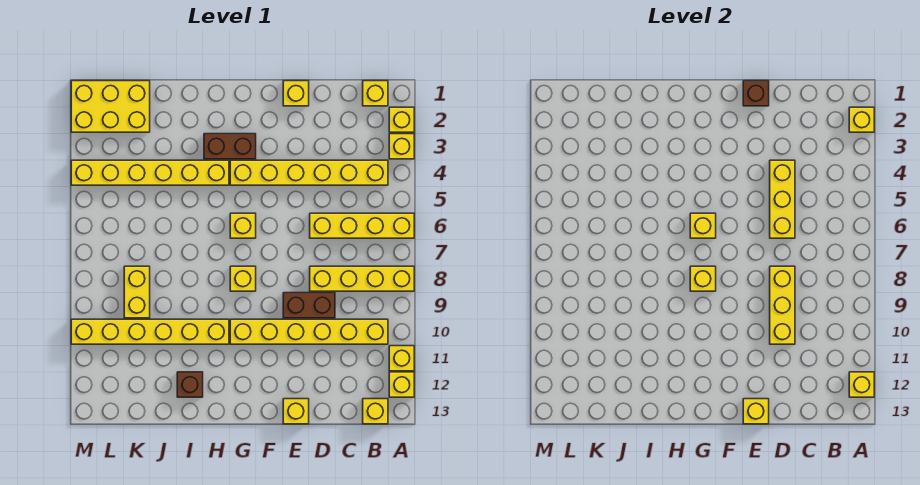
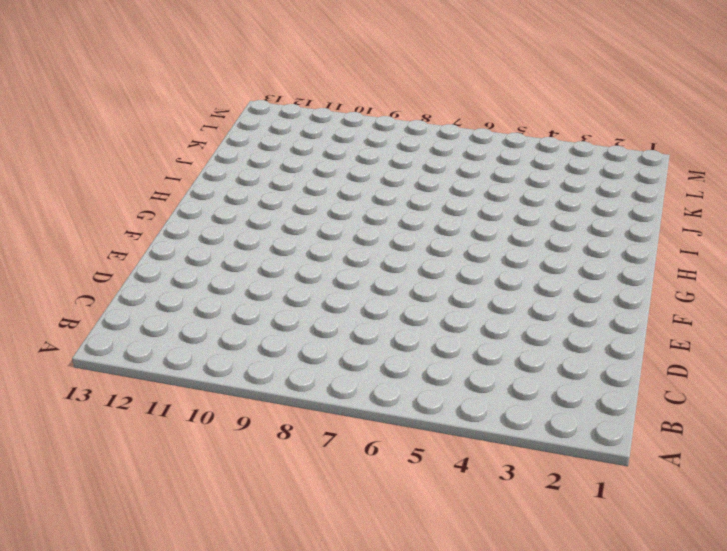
none -> yellow brick A2 level 1
none -> yellow brick A3 level 1
none -> yellow brick A6:D6 level 1

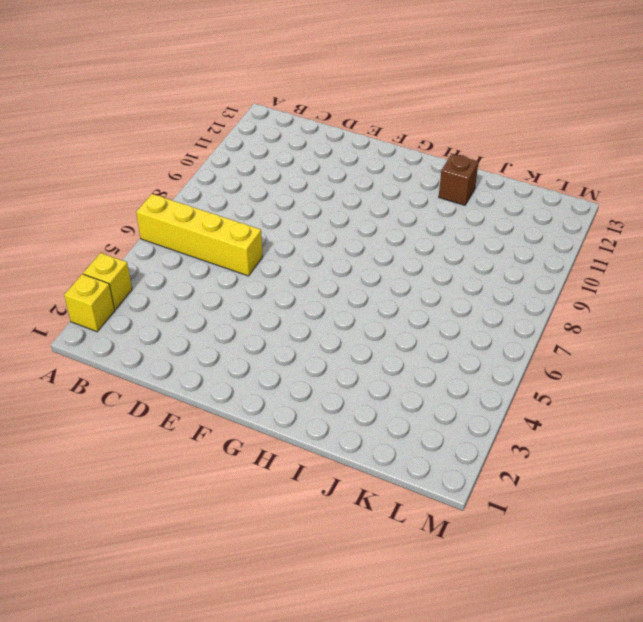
none -> yellow brick A8:D8 level 1
none -> yellow brick A11 level 1
none -> yellow brick A12 level 1

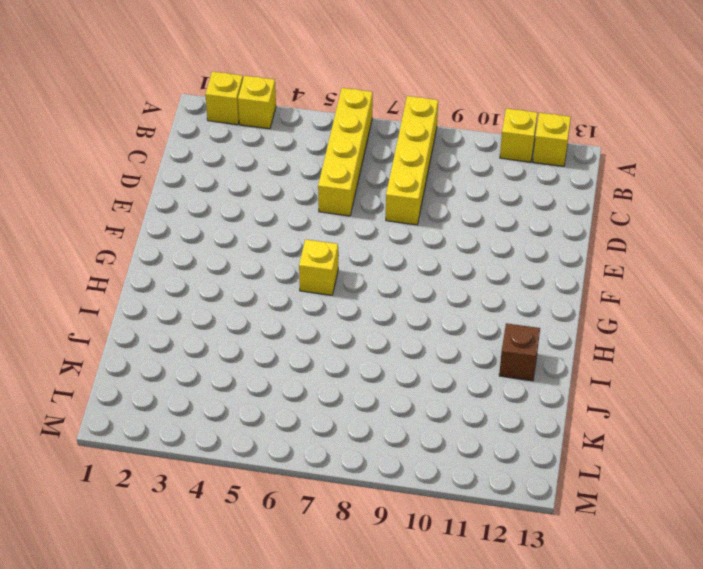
none -> yellow brick B1 level 1
none -> yellow brick B4:G4 level 1
none -> yellow brick B10:G10 level 1

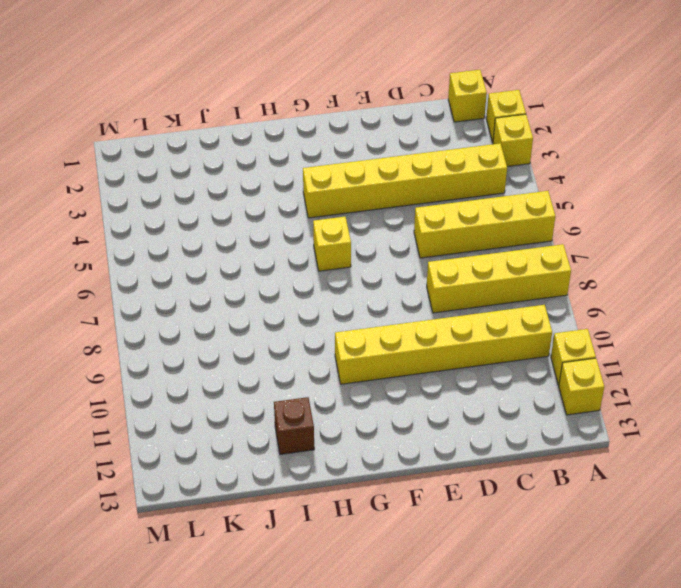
none -> yellow brick B13 level 1
none -> brown brick D9:E9 level 1
none -> yellow brick E1 level 1

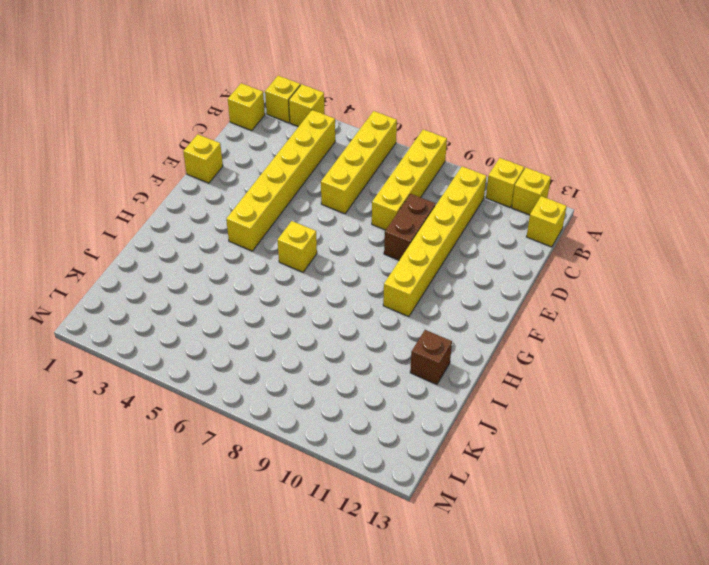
none -> yellow brick E13 level 1
none -> brown brick G3:H3 level 1
none -> yellow brick G8 level 1

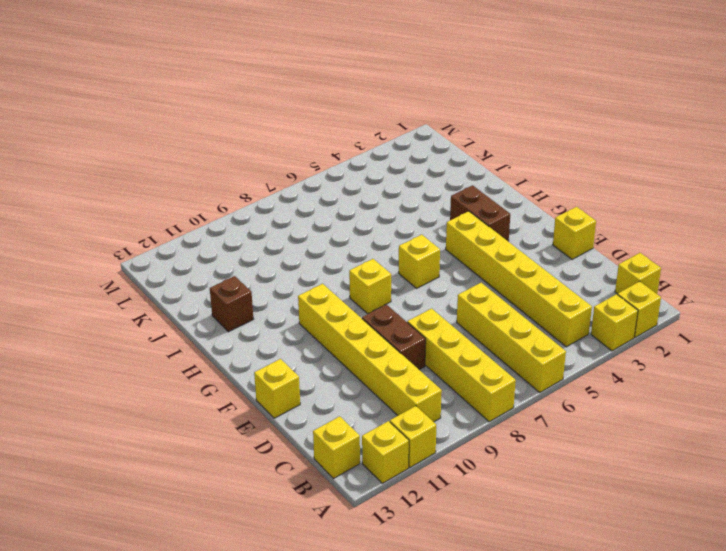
none -> yellow brick H4:M4 level 1
none -> yellow brick H10:M10 level 1
none -> yellow brick K1:M2 level 1

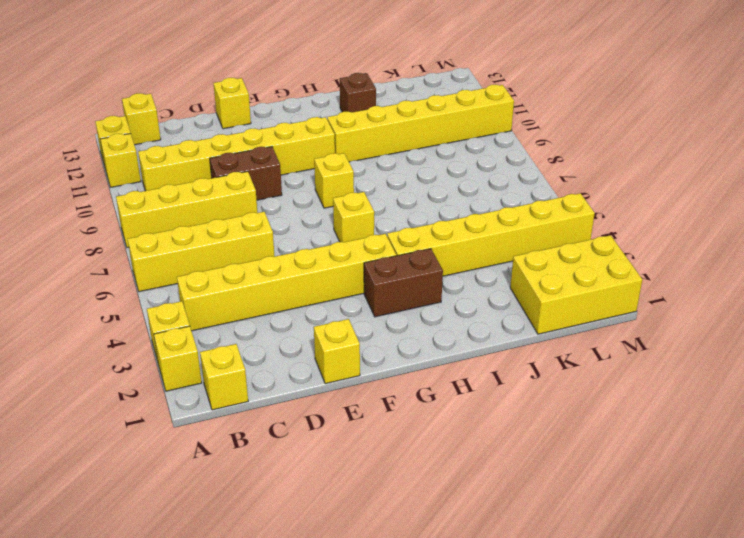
none -> yellow brick K8:K9 level 1
none -> yellow brick A2 level 2
none -> yellow brick A12 level 2

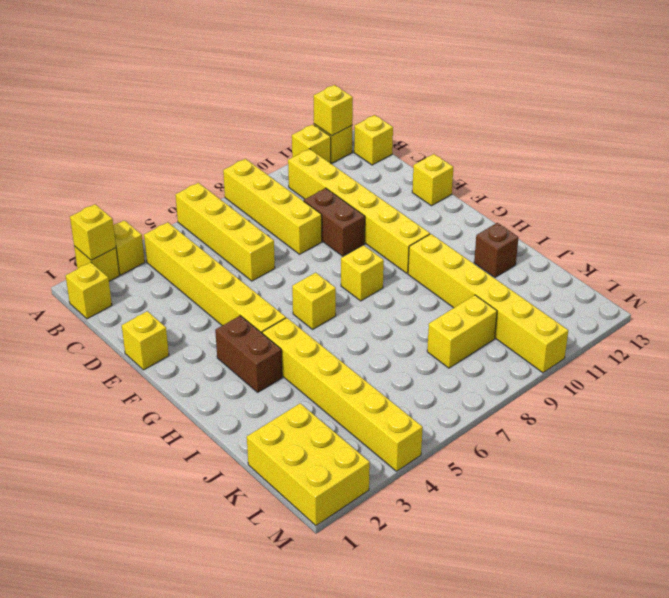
none -> yellow brick D4:D6 level 2
none -> yellow brick D8:D10 level 2
none -> brown brick E1 level 2

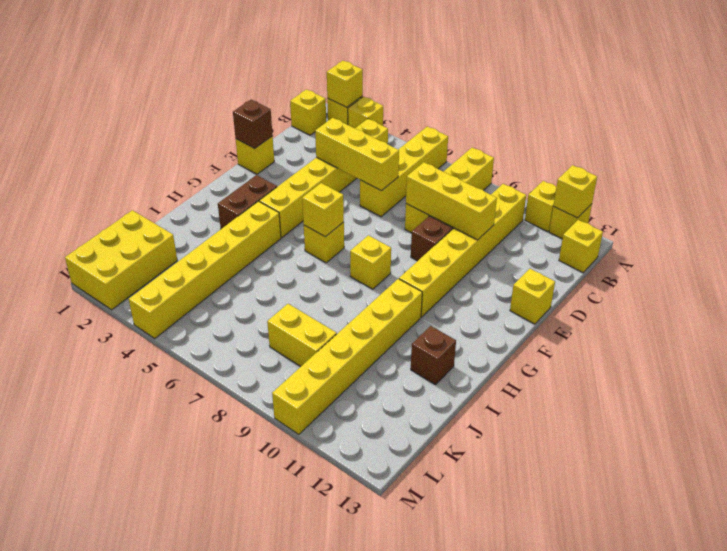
none -> yellow brick E13 level 2
none -> yellow brick G8 level 2

